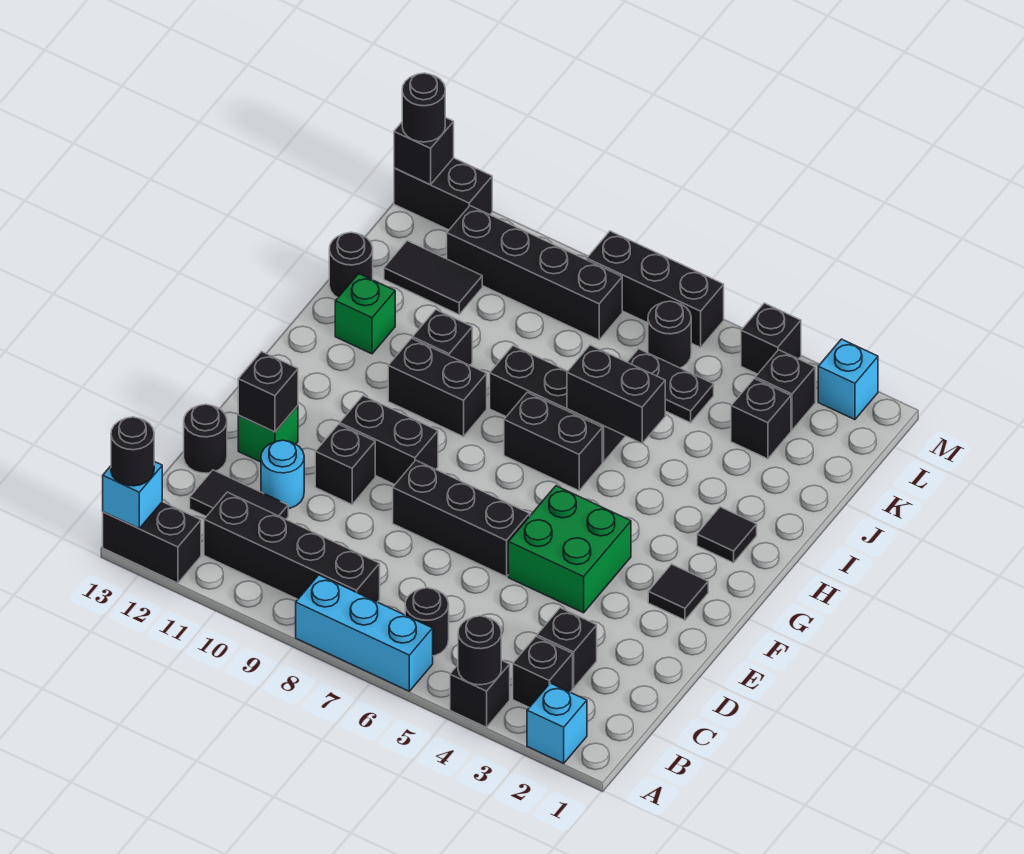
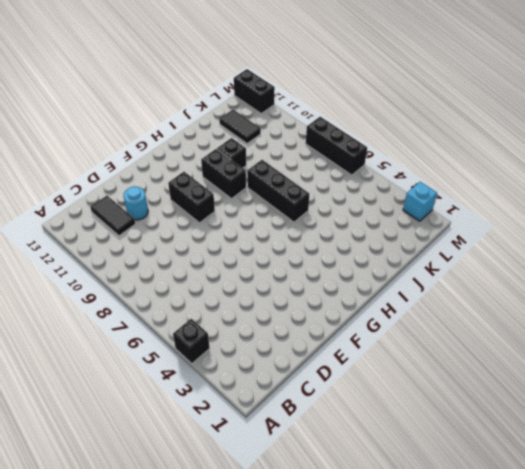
none -> cyan brick A2 level 1
none -> cyan brick A6:A8 level 1
none -> black brick A12:A13 level 1
none -> black brick B3 level 1

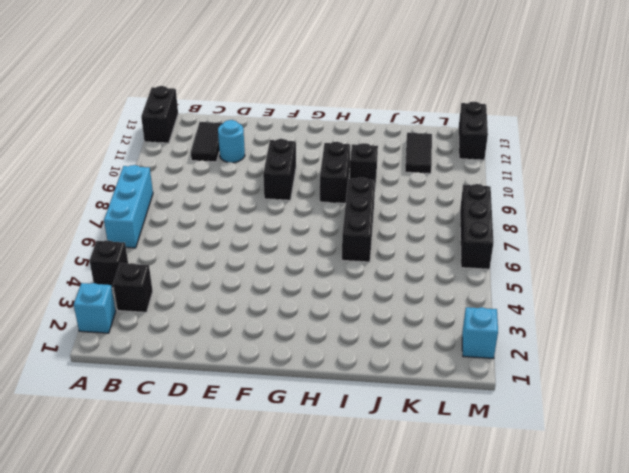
none -> black round brick B6 level 1
none -> black brick B8:B11 level 1
none -> black brick C3 level 1
none -> black round brick D13 level 1

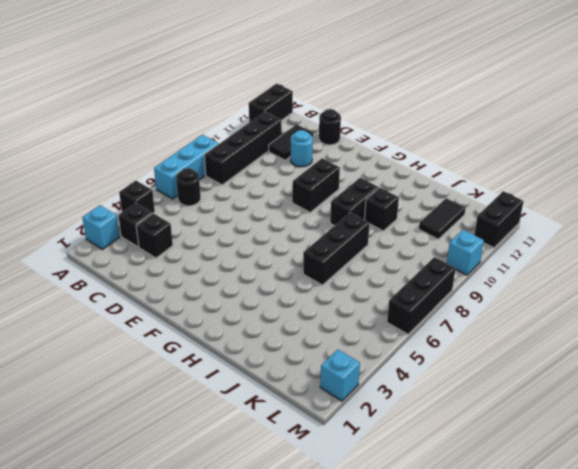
cyan brick M10 level 1 -> cyan brick A13 level 2
none -> green brick E4:F5 level 1
none -> black brick E6:E8 level 1
none -> black brick E10 level 1
none -> green brick E12 level 1

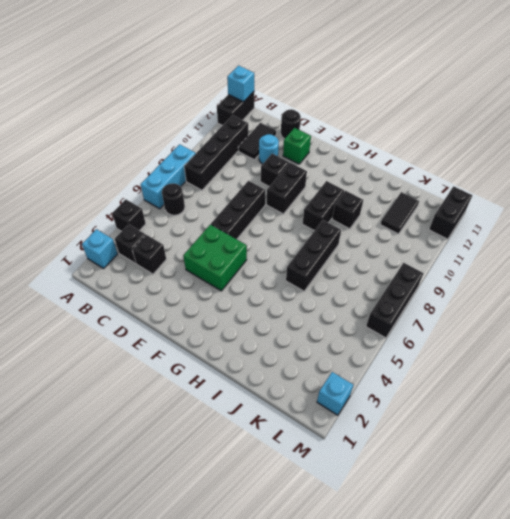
none -> black tile F2 level 1
none -> black tile H2 level 1
none -> black brick H6:H7 level 1
none -> green brick I12 level 1

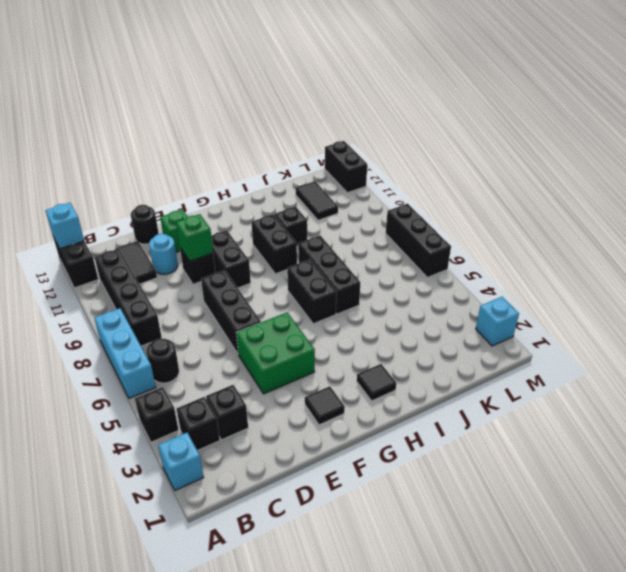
green brick E10 level 2 -> green brick I12 level 1
none -> black round brick J13 level 1
none -> black brick K3 level 1
none -> black plate K5:K6 level 1
none -> black brick L3 level 1

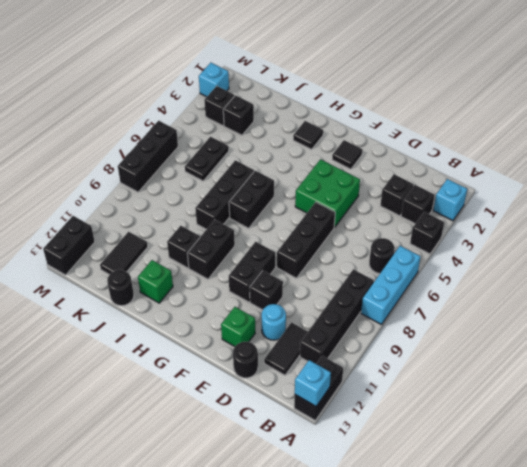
none -> black round brick L6 level 1
none -> black brick L8:L11 level 1
none -> black brick M4 level 1
none -> black round brick A4 level 2

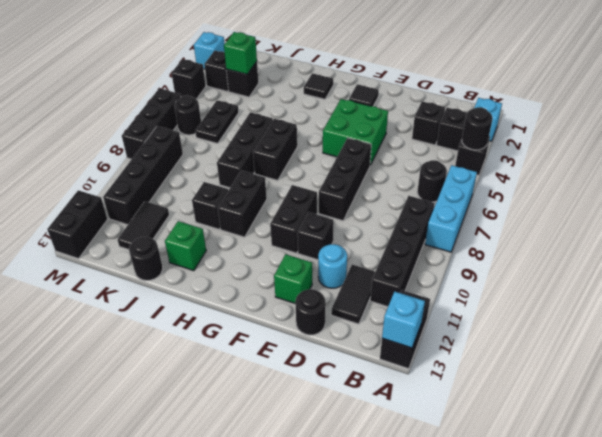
green brick K3 level 2 -> none
none -> black brick E12 level 2
none -> black brick I5:I6 level 2
none -> black brick M13 level 2
none -> black round brick A13 level 3

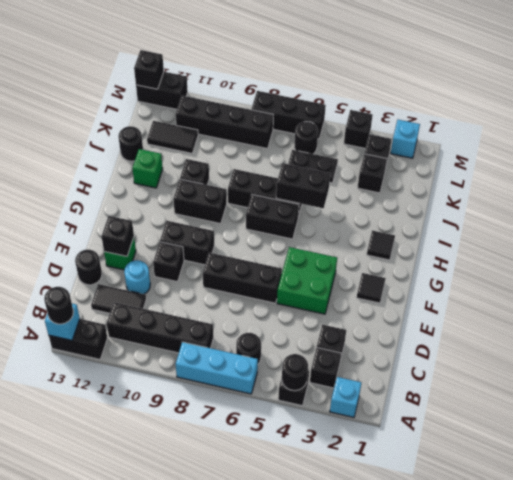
none -> black round brick M13 level 3

